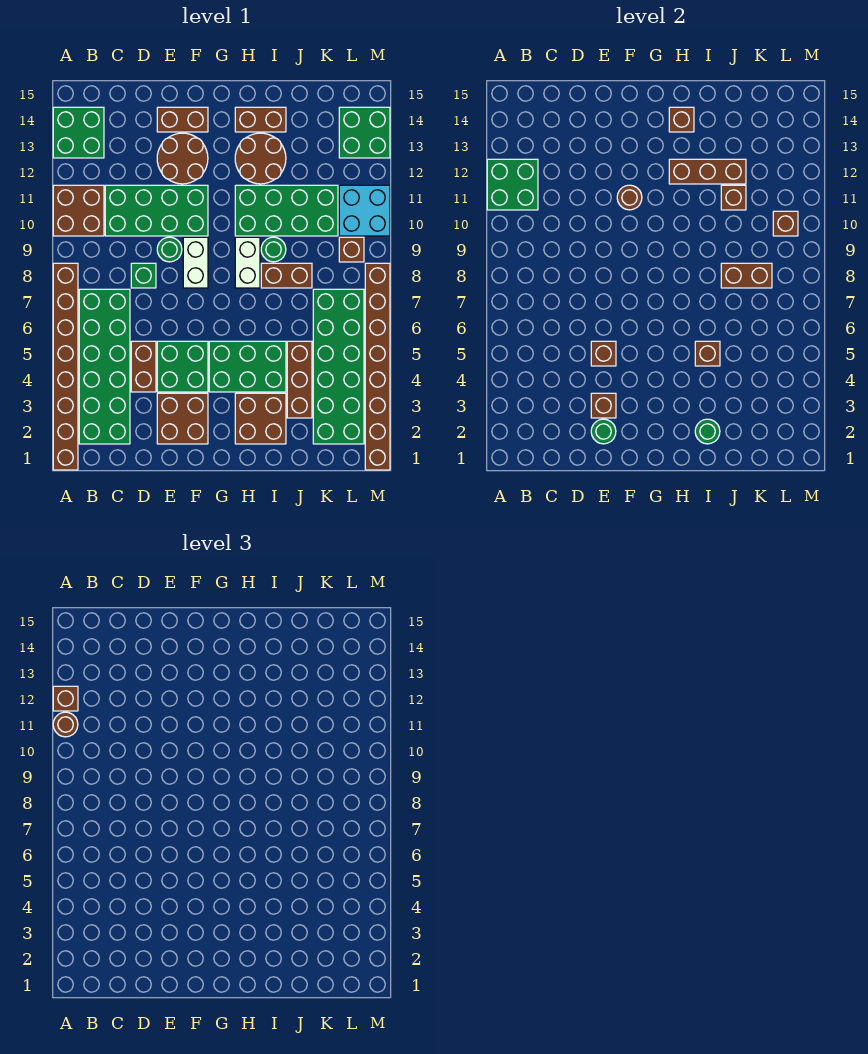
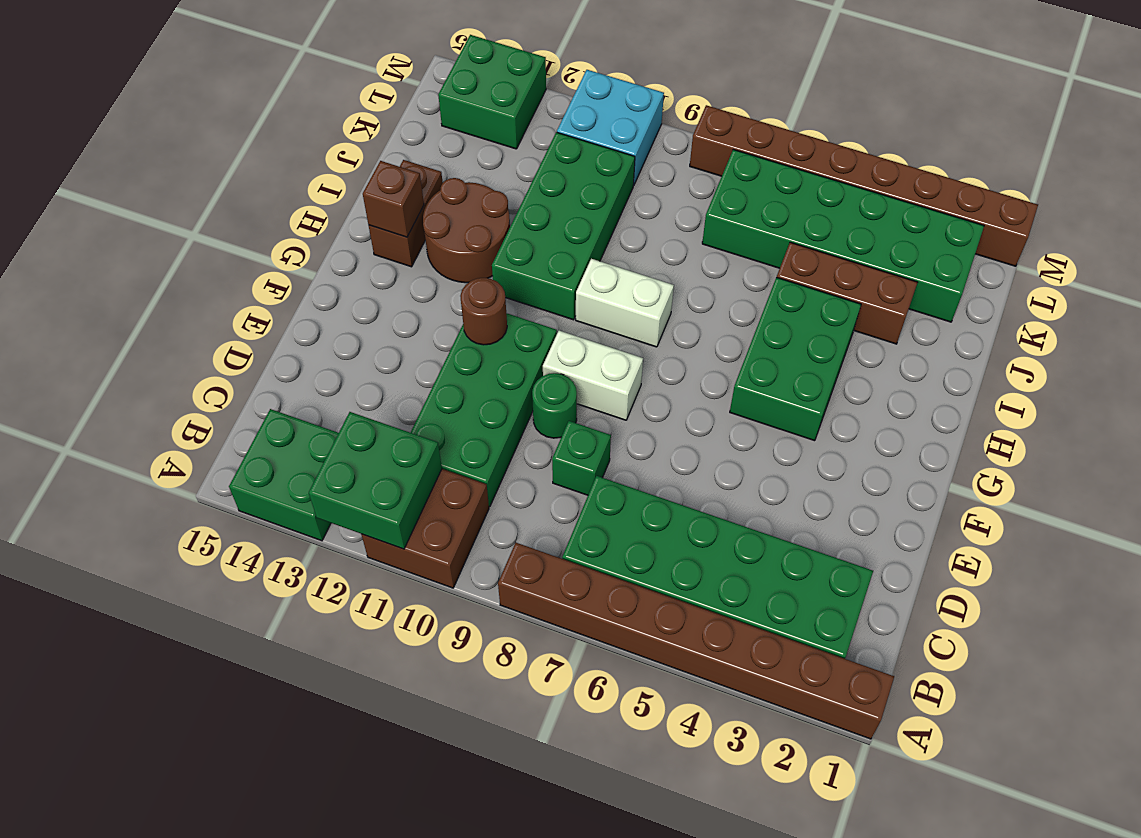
none -> brown brick D4:D5 level 1
none -> brown brick E2:F3 level 1
none -> green brick E4:F5 level 1
none -> brown round brick E12:F13 level 1

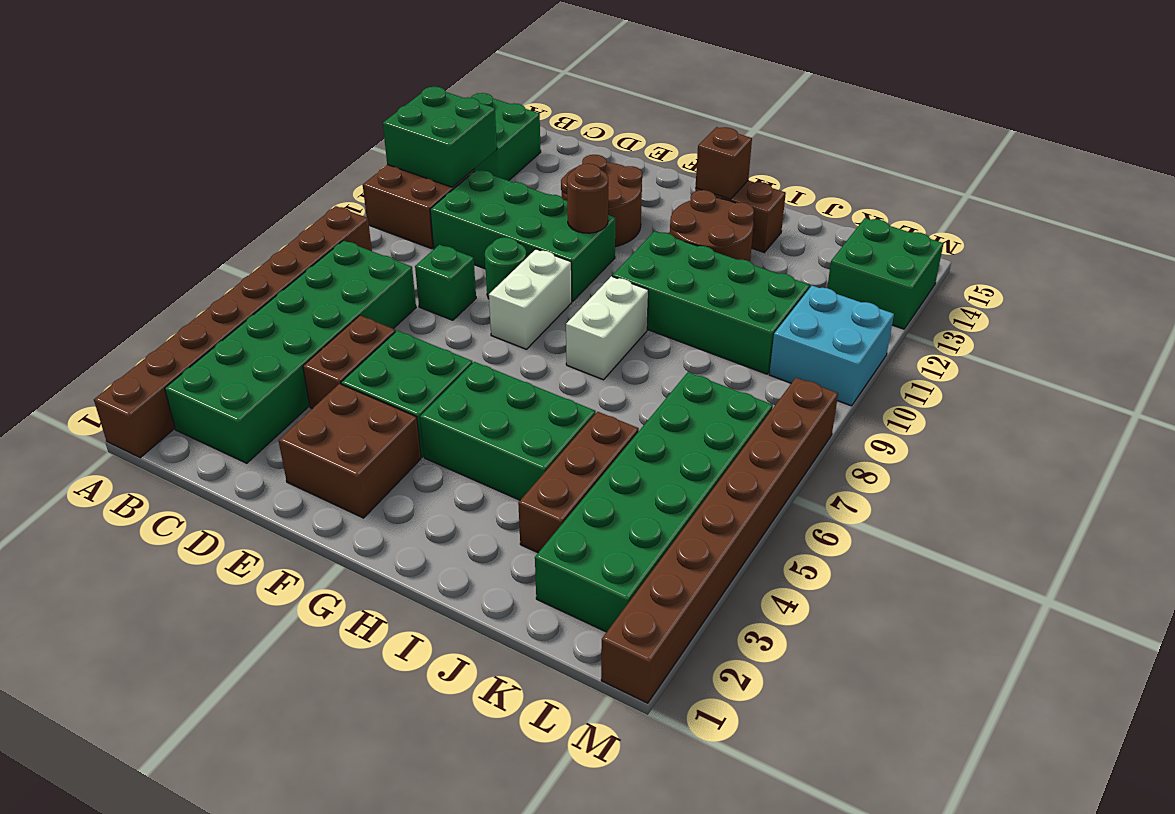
none -> brown brick E14:F14 level 1
none -> brown brick H2:I3 level 1
none -> brown brick I8:J8 level 1
none -> green round brick I9 level 1

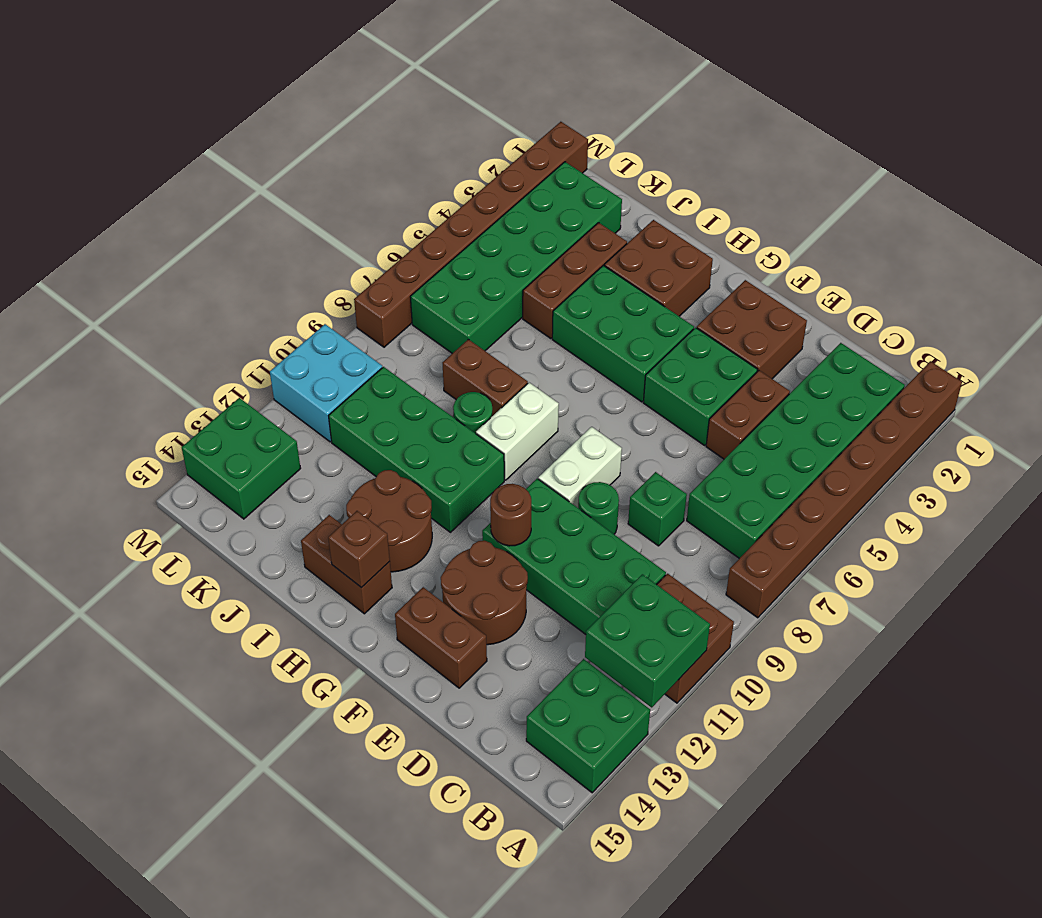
none -> brown brick L9 level 1
none -> green round brick E2 level 2
none -> brown brick E3 level 2
none -> brown brick E5 level 2

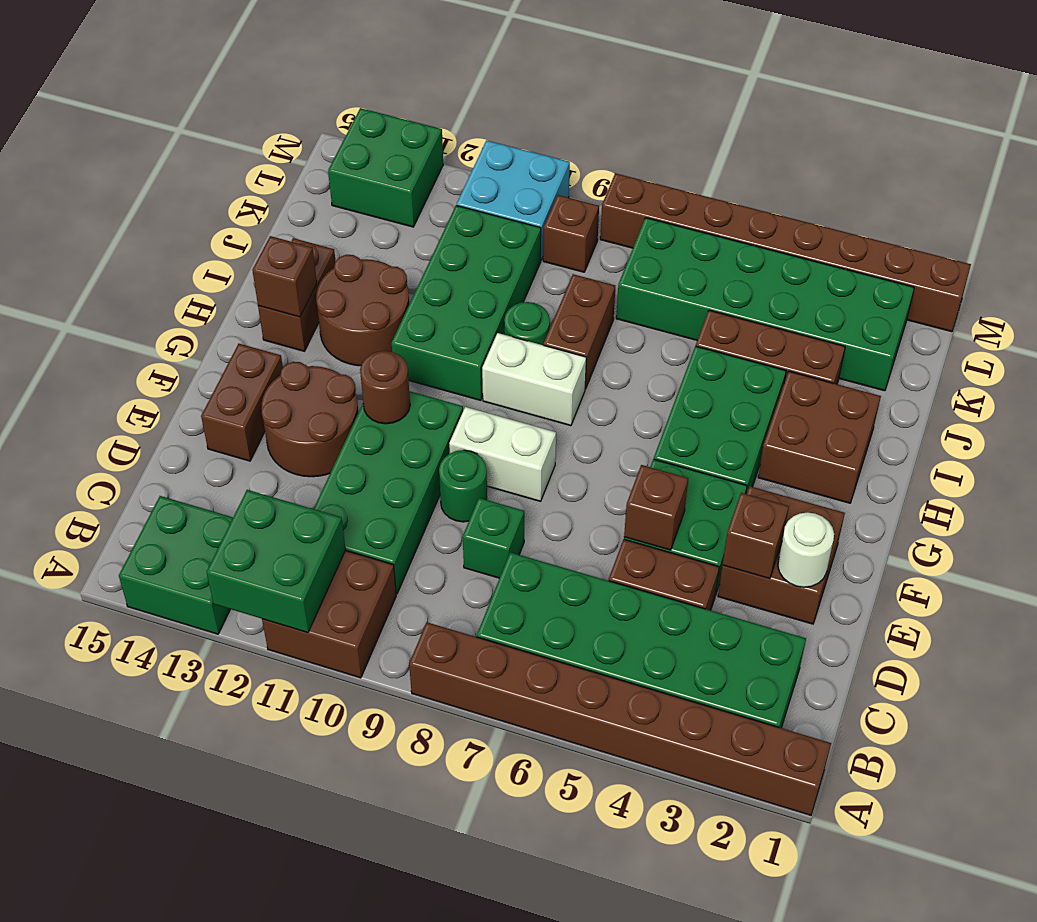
white round brick E2 level 2 -> green round brick E2 level 2
none -> brown brick H12:J12 level 2
none -> green round brick I2 level 2
none -> brown brick I5 level 2
none -> brown brick J8:K8 level 2

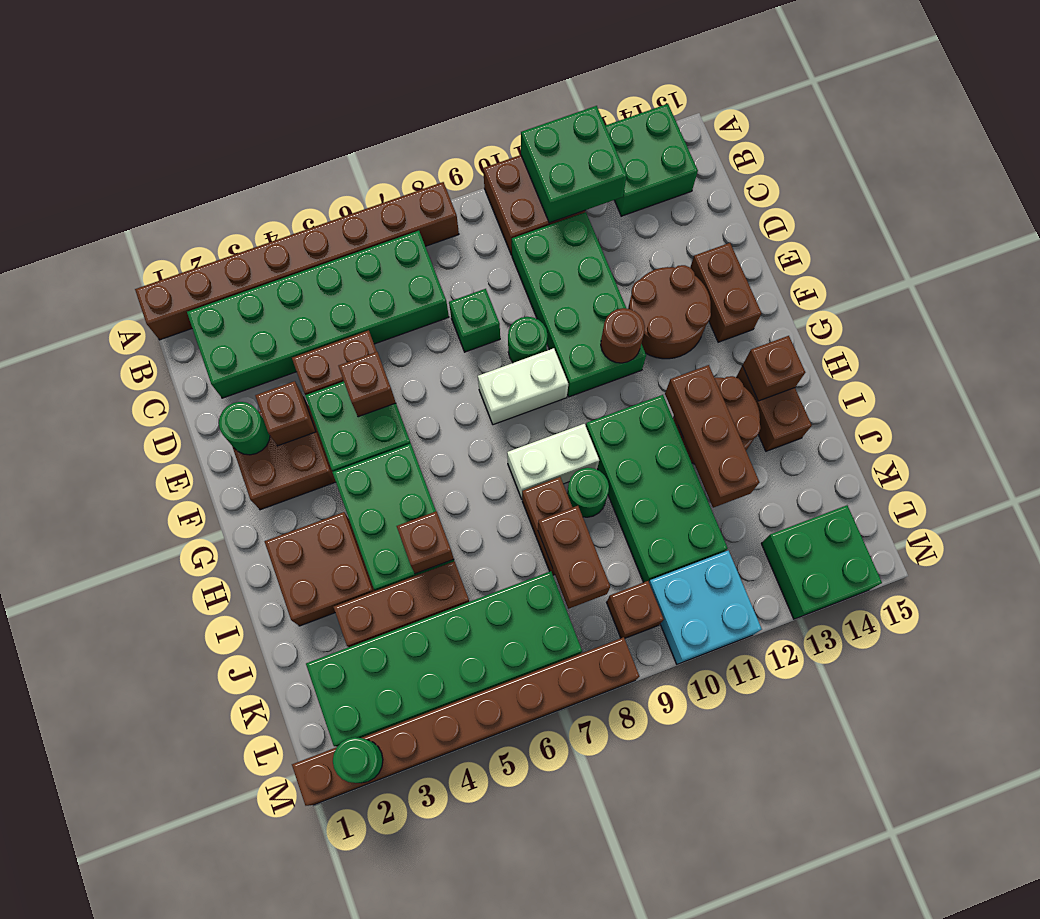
green round brick M2 level 2 -> green round brick I2 level 2
none -> brown brick J11 level 2
none -> brown brick L10 level 2
none -> brown round brick A11 level 3
none -> brown brick A12 level 3

